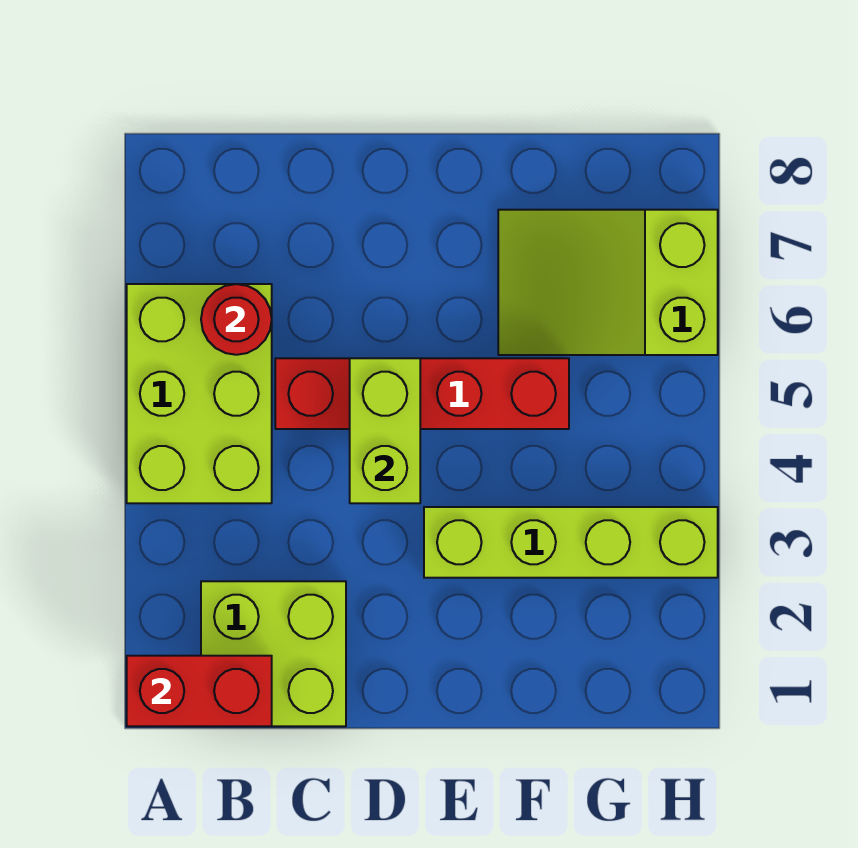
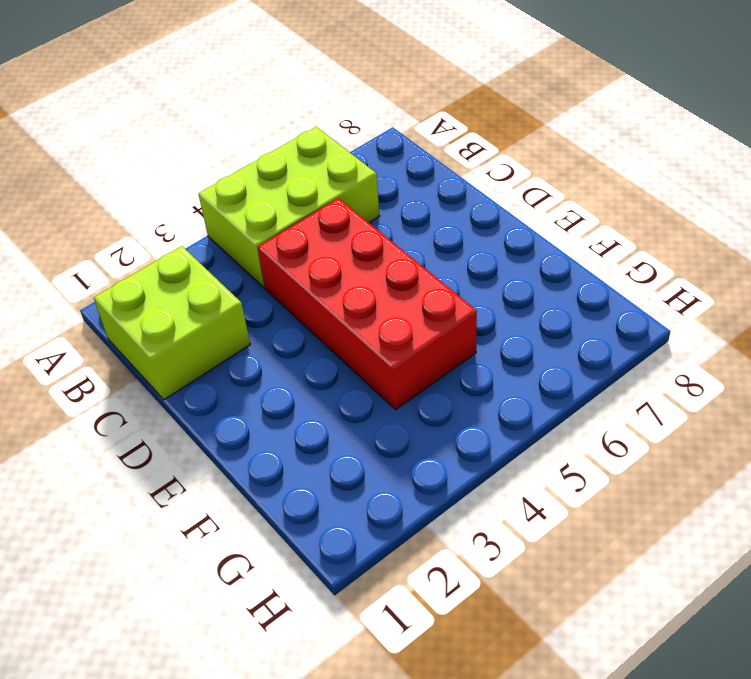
red brick C4:F5 level 1 -> red brick C5:F5 level 1
none -> lime brick E3:H3 level 1
none -> lime slope F6:H7 level 1 top H

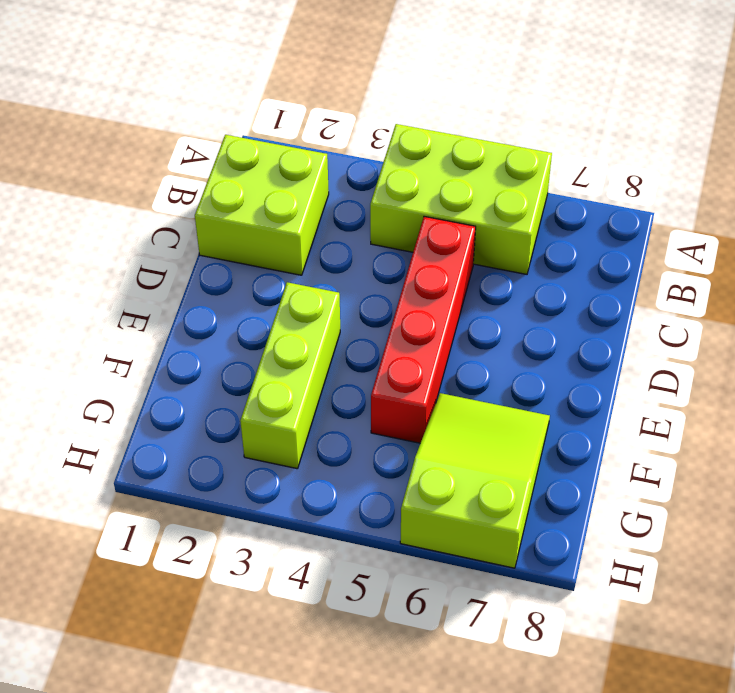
lime brick E3:G3 level 1 -> lime brick E3:H3 level 1
none -> red brick A1:B1 level 2
none -> red round brick B6 level 2

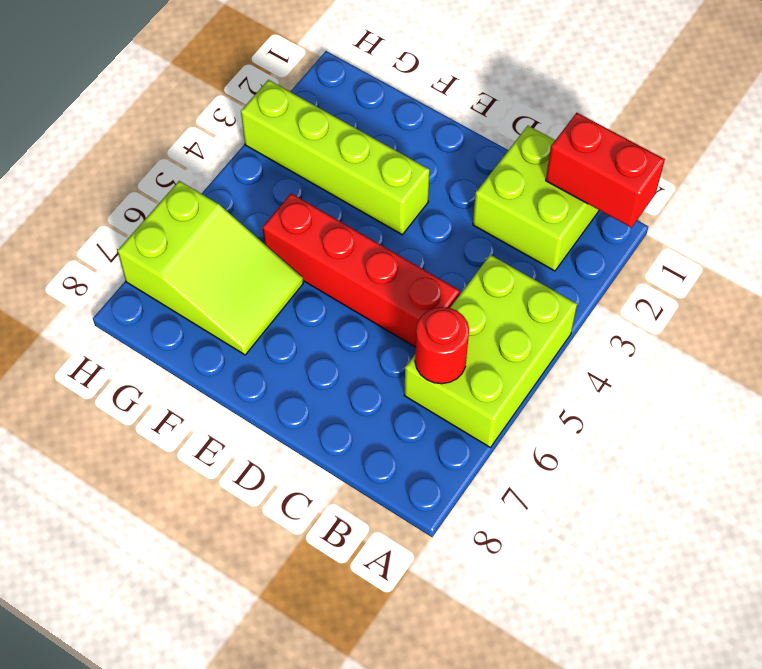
none -> lime brick D4:D5 level 2

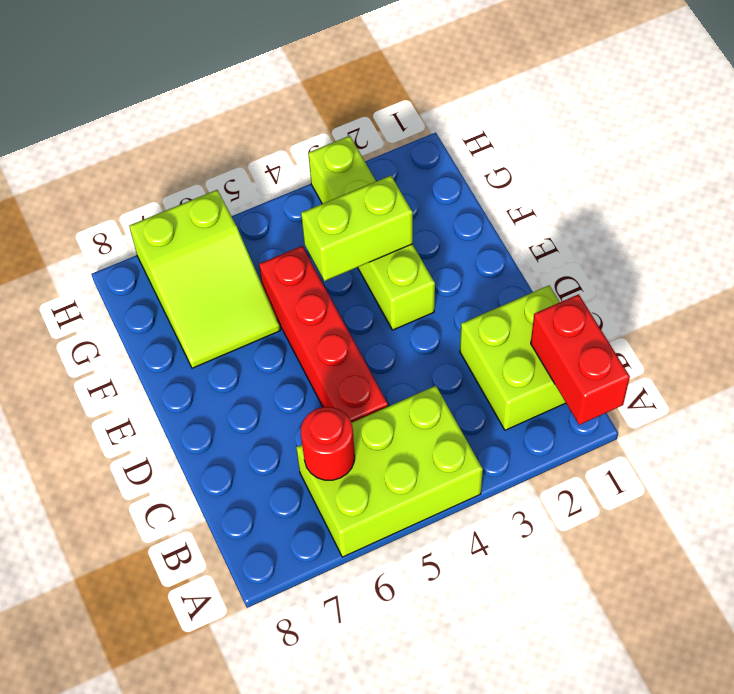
lime brick F3:F4 level 2 -> lime brick D4:D5 level 2

